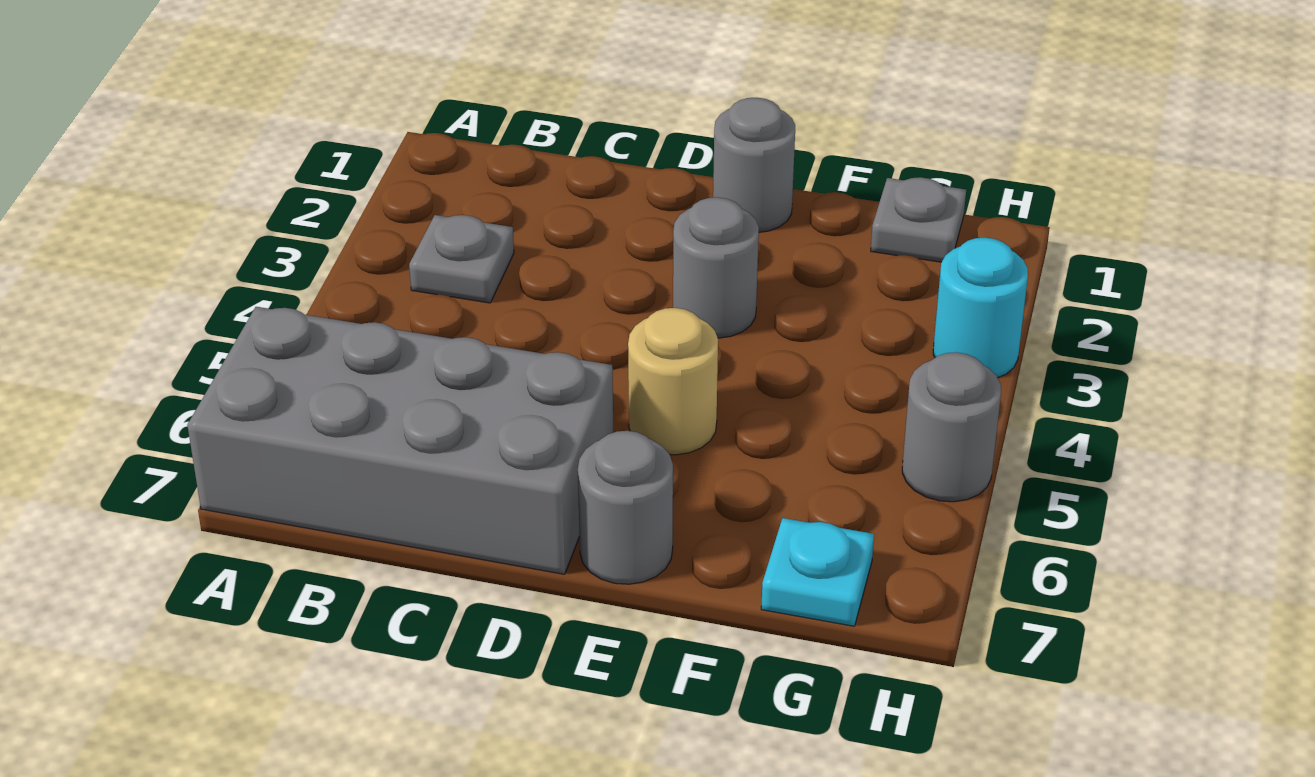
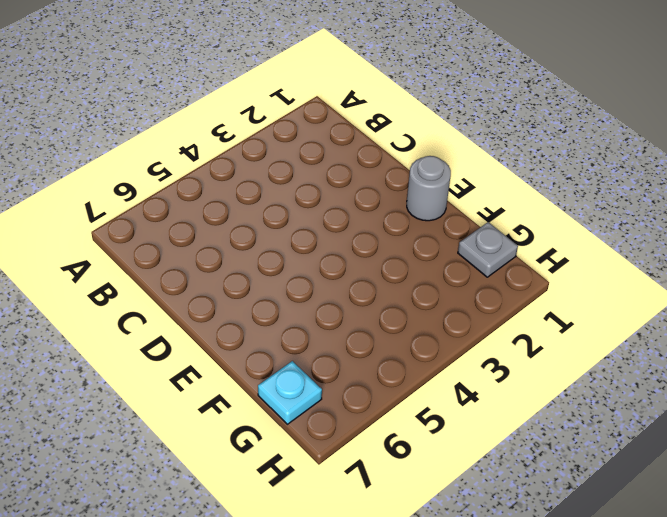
none -> grey brick A6:D7 level 1
none -> grey plate B3 level 1

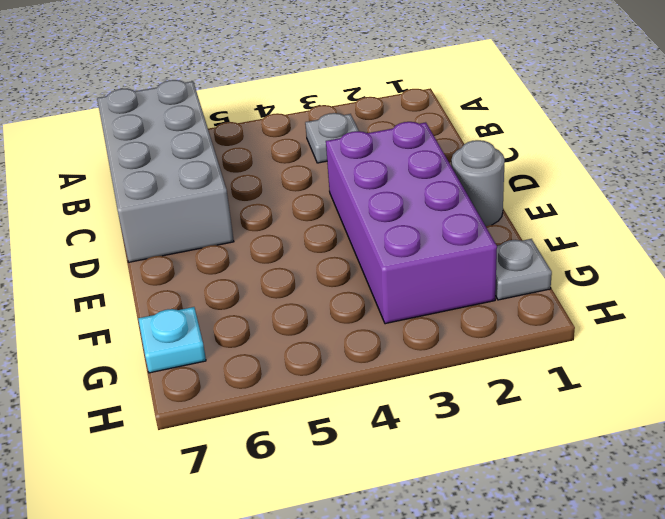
purple brick D2:G3 level 1 -> grey round brick E3 level 1
none -> tan round brick E5 level 1
none -> grey round brick E7 level 1

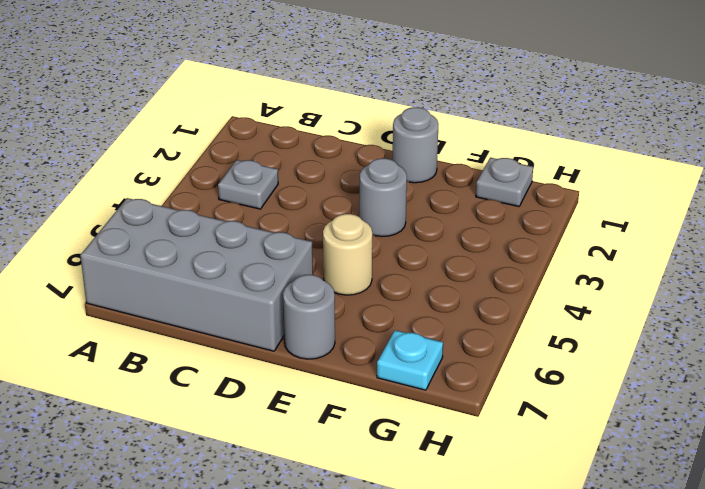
none -> cyan round brick H3 level 1
none -> grey round brick H5 level 1

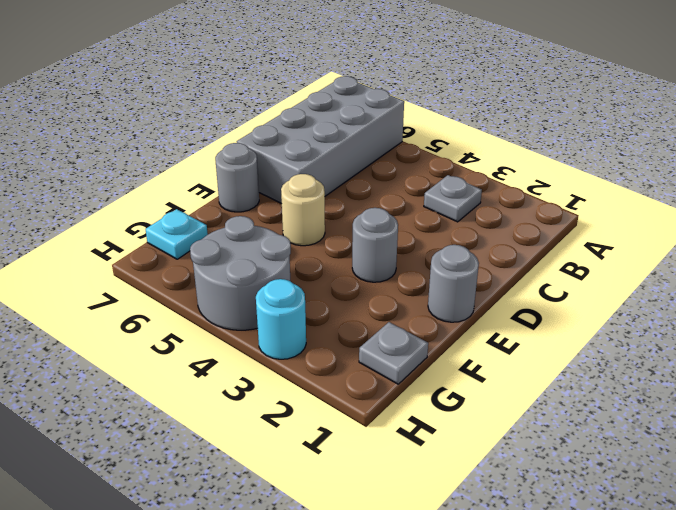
grey round brick G4:H5 level 1 -> grey round brick H5 level 1

